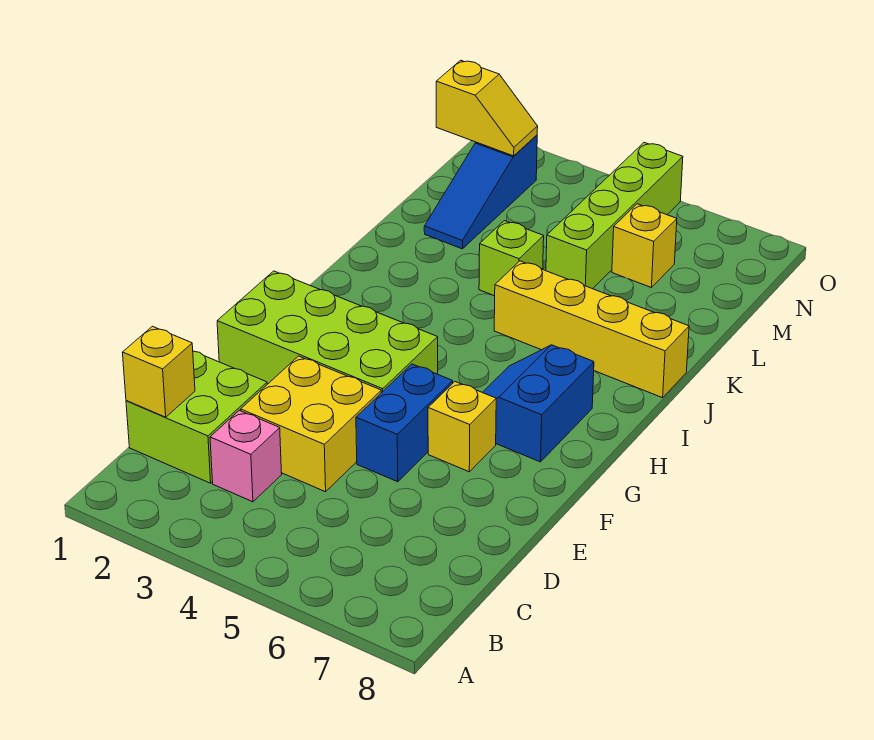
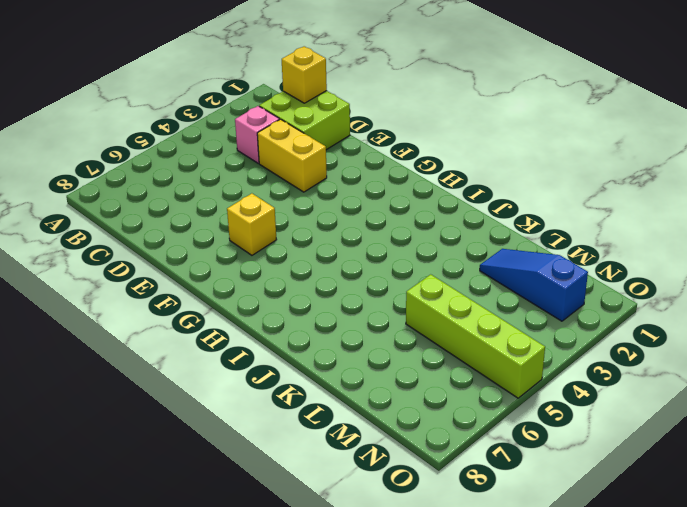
yellow brick D3:E3 level 1 -> yellow brick D3:E4 level 1
none -> blue brick E5:F5 level 1
none -> lime brick F1:G4 level 1
none -> blue slope G6:H7 level 1 top 7

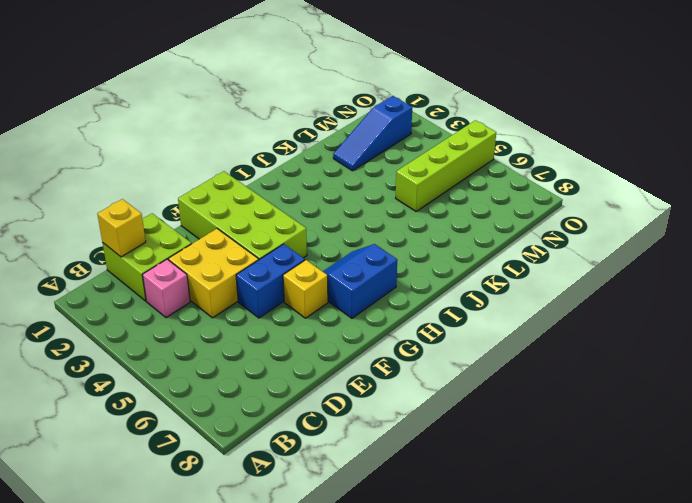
none -> yellow brick J5:J8 level 1
none -> lime brick K4 level 1
none -> yellow brick M6 level 1

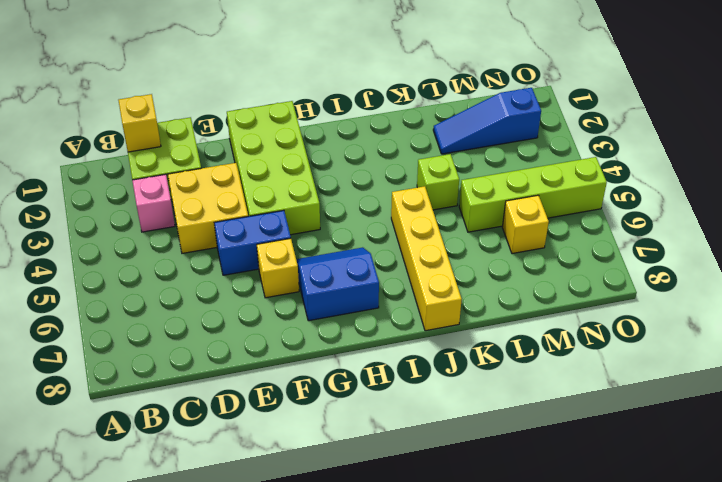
none -> yellow slope N1:N2 level 2 top 1

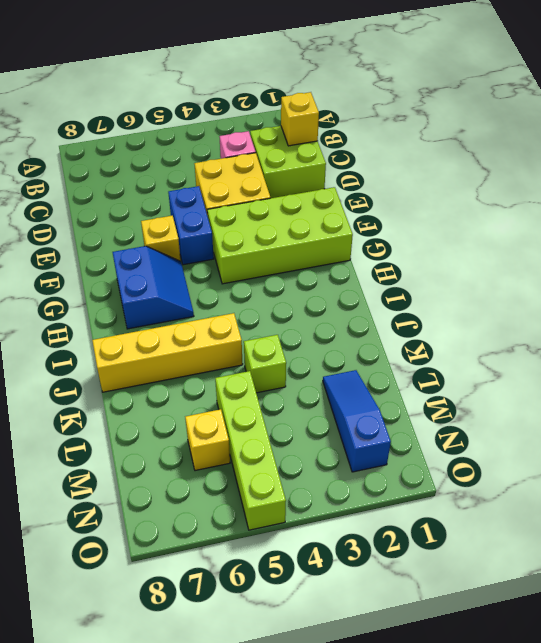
none -> yellow slope N1:N2 level 2 top 1

